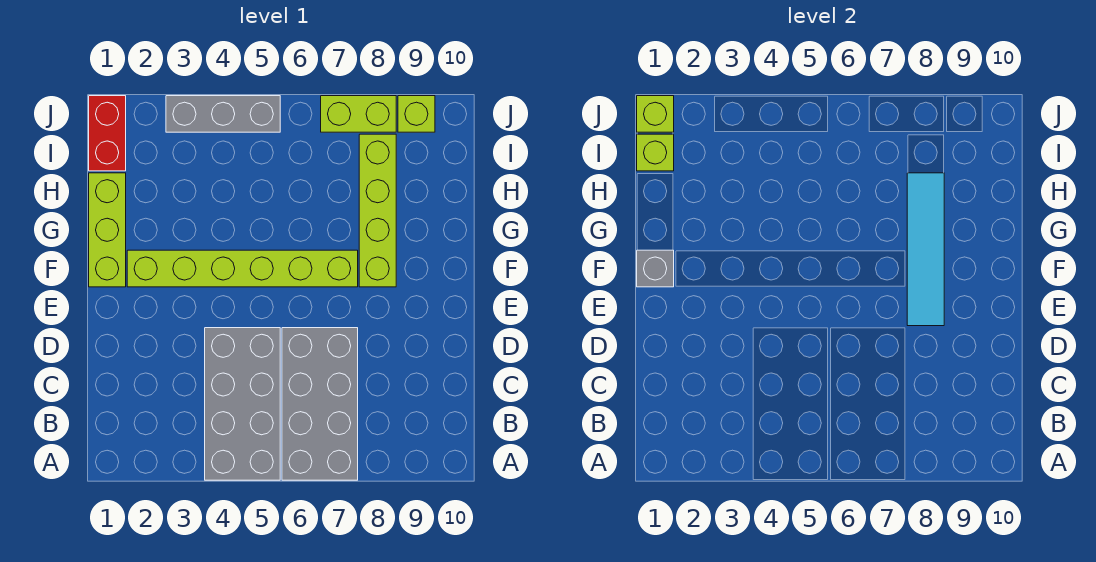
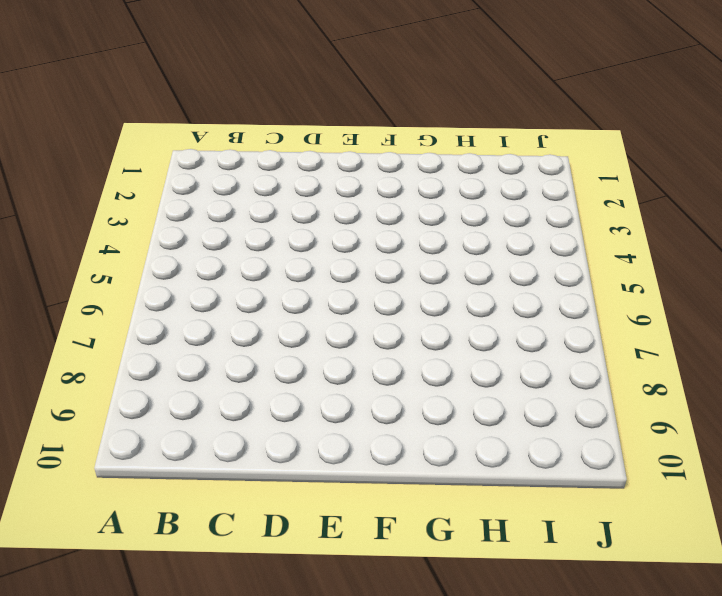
none -> grey brick A4:D5 level 1
none -> grey brick A6:D7 level 1
none -> lime brick F1:H1 level 1

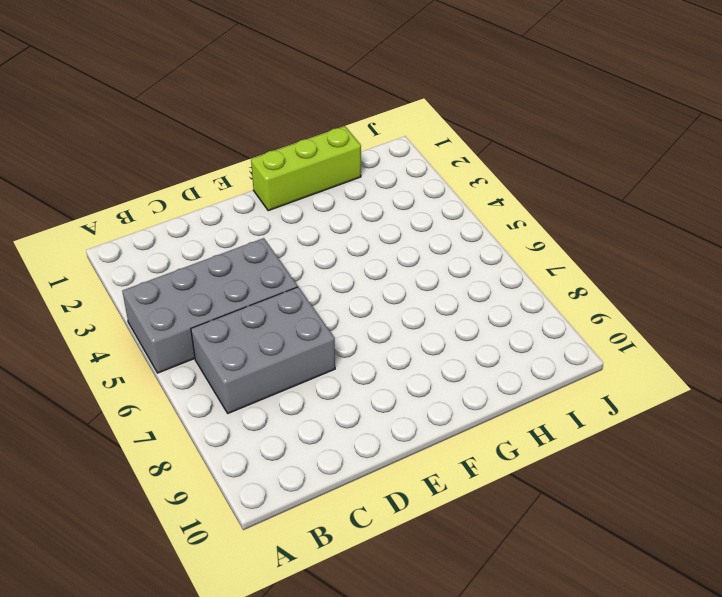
grey brick B6:D7 level 1 -> grey brick A6:D7 level 1
none -> lime brick F2:F7 level 1
none -> lime brick F8:I8 level 1
none -> red brick I1:J1 level 1

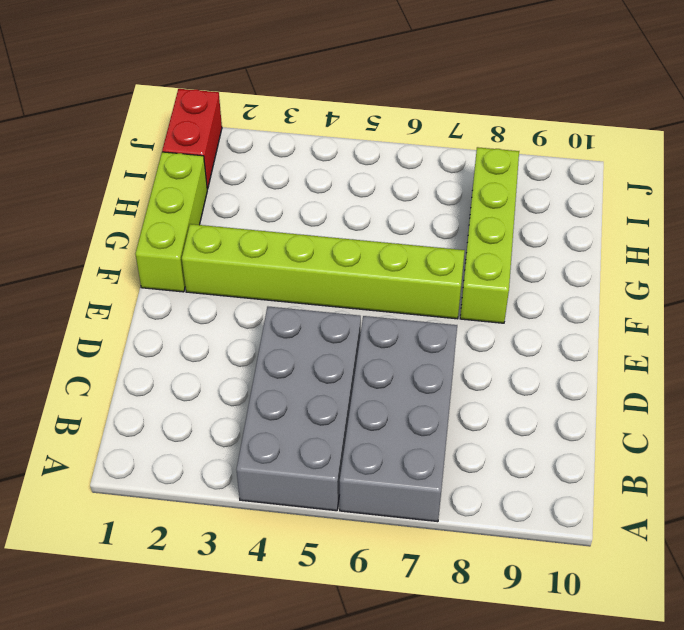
none -> grey brick J3:J5 level 1
none -> lime brick J7:J8 level 1
none -> lime brick J9 level 1

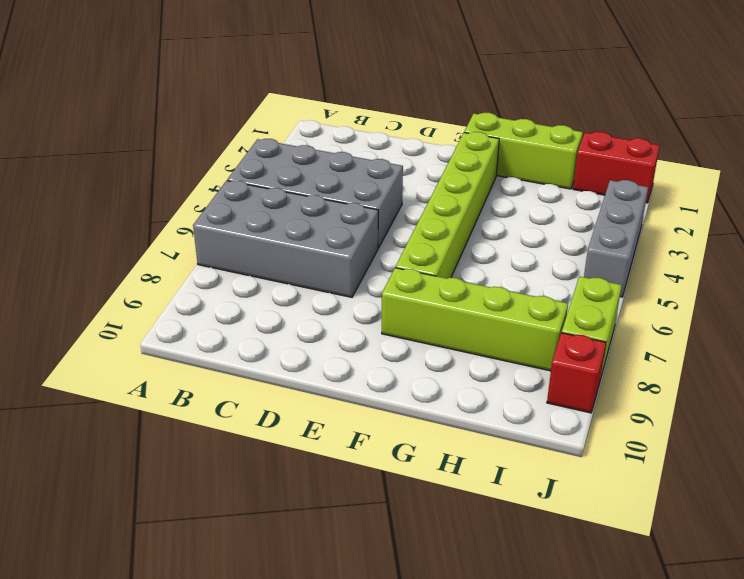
red brick J9 level 1 -> lime brick J9 level 1
none -> cyan tile E8:H8 level 2
none -> grey brick F1 level 2
none -> lime brick I1 level 2

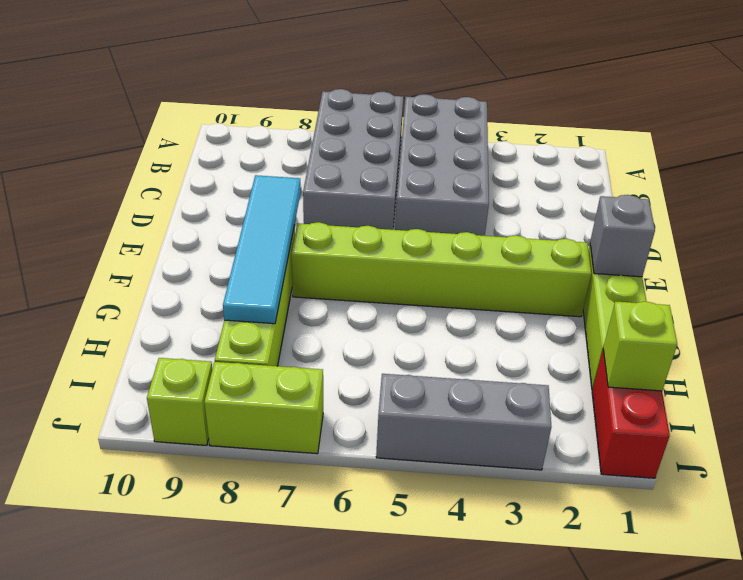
none -> lime brick J1 level 2

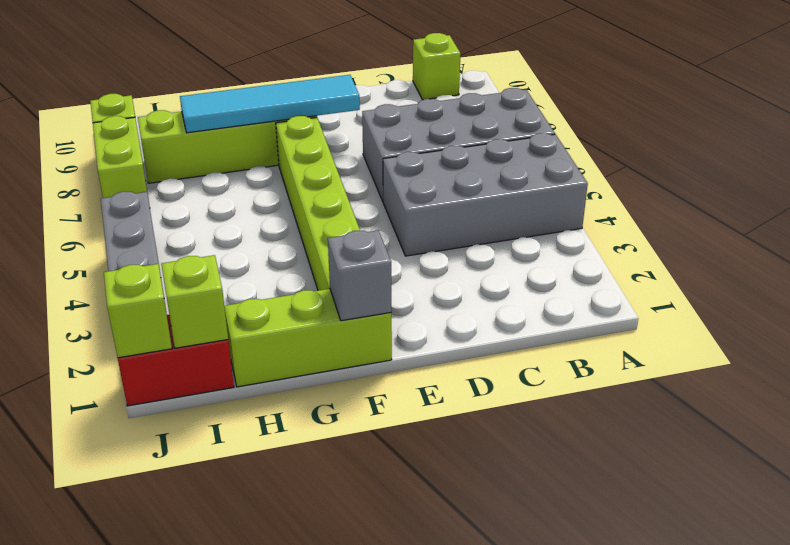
lime brick B10 level 1 -> none

